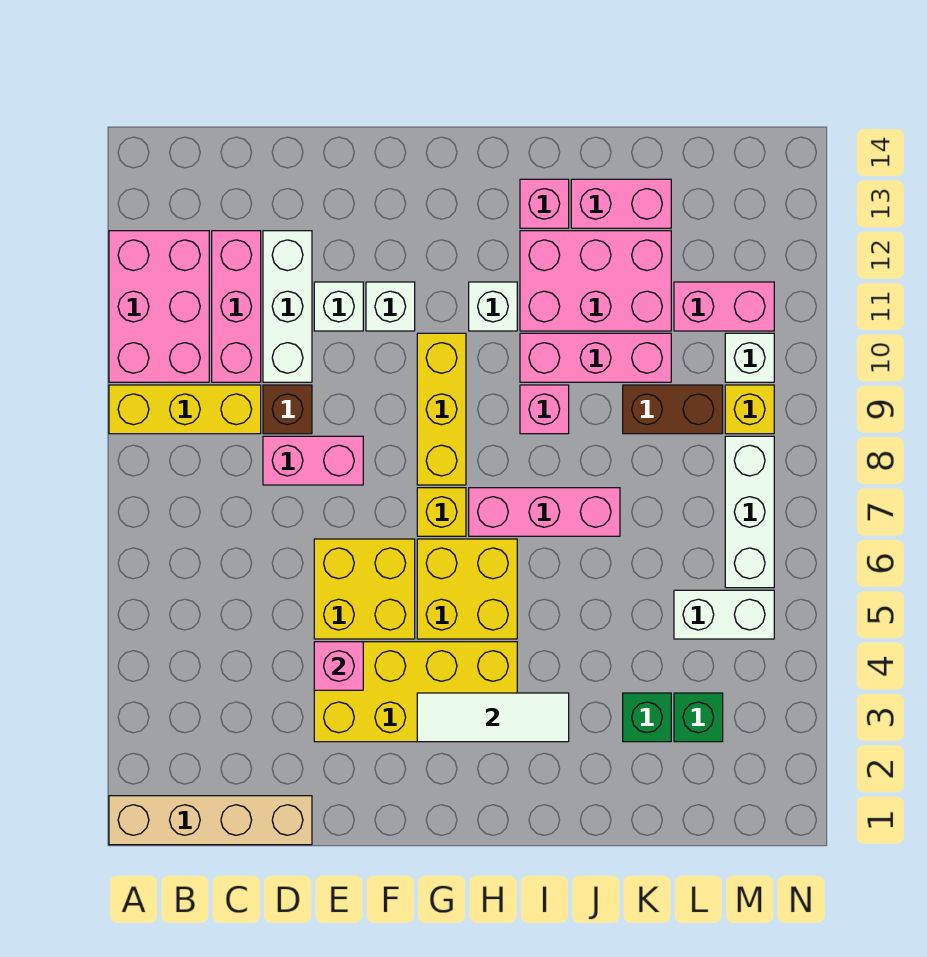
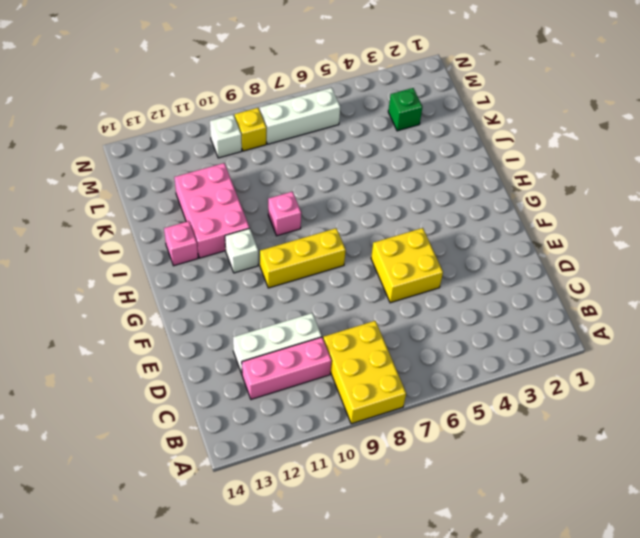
yellow brick A8:C9 level 1 -> yellow brick A9:C9 level 1
none -> tan brick A1:D1 level 1
none -> pink brick A10:B12 level 1
none -> pink brick D8:E8 level 1
none -> brown brick D9 level 1

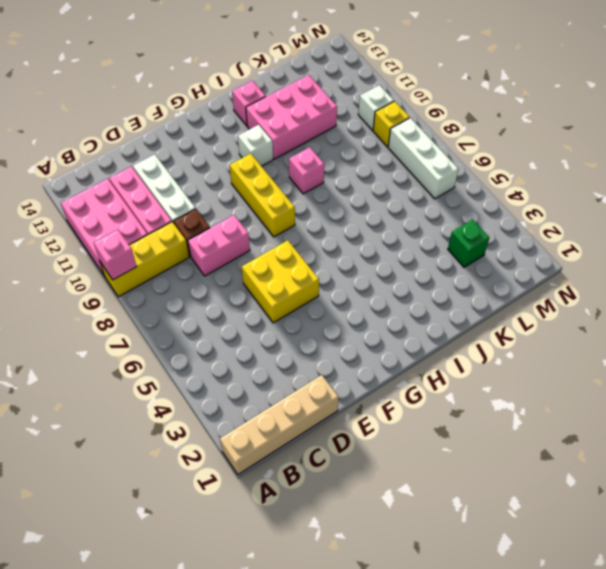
pink brick A9 level 2 -> pink brick E4 level 2
none -> yellow brick E3:H4 level 1
none -> white brick E11 level 1
none -> white brick F11 level 1
none -> yellow brick G5:H6 level 1

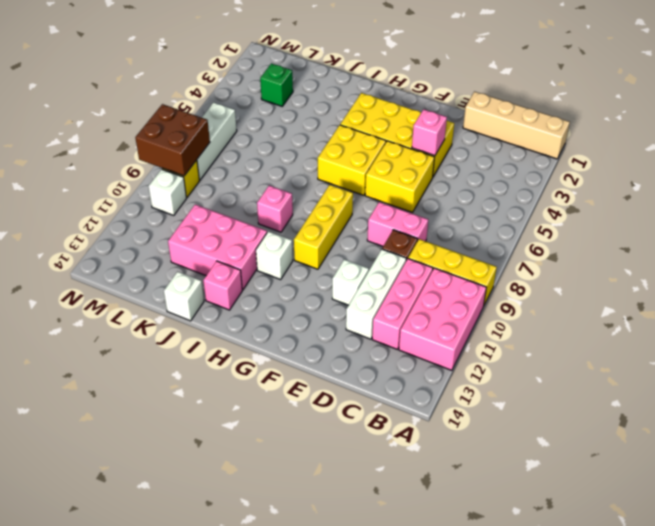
white brick J14 level 1 -> white brick F11 level 1
brown brick M8:N9 level 2 -> none
none -> yellow brick G7 level 1
none -> pink brick H7:J7 level 1
none -> pink brick I10:K10 level 1
none -> pink brick J13:K13 level 1

